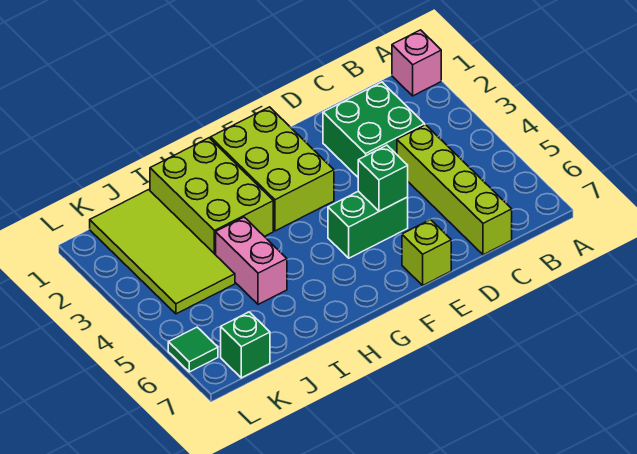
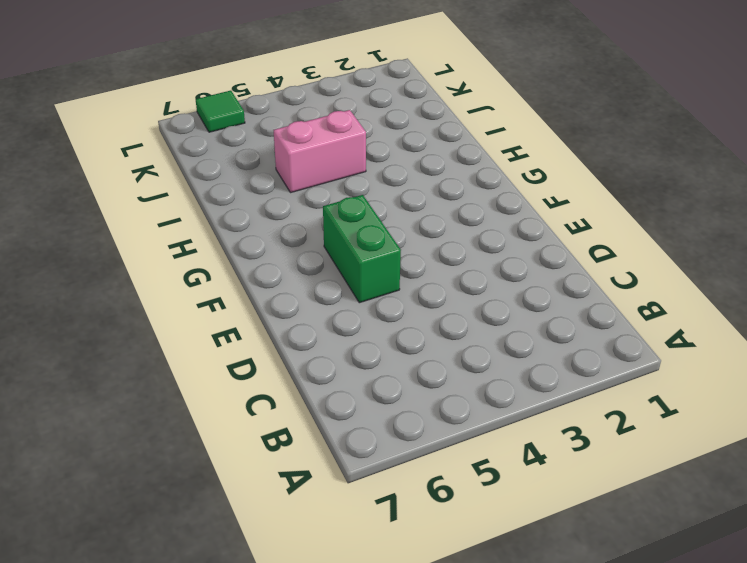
none -> pink brick A1 level 1
none -> green brick C2:D3 level 1
none -> lime brick C4:C7 level 1

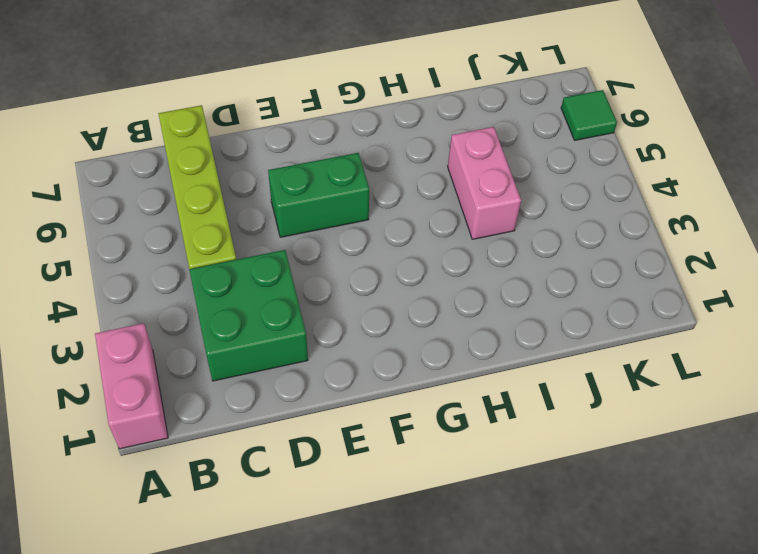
pink brick A1:A2 level 1 -> pink brick A1 level 1
none -> lime brick E7 level 1
none -> lime brick F1:G3 level 1
none -> lime brick H1:I3 level 1

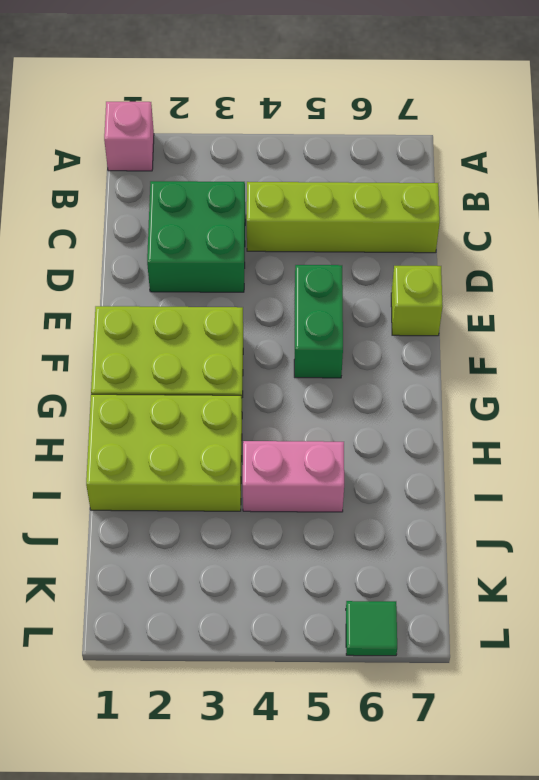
none -> lime tile J1:K4 level 1
none -> green brick K7 level 1
none -> green brick E5 level 2

